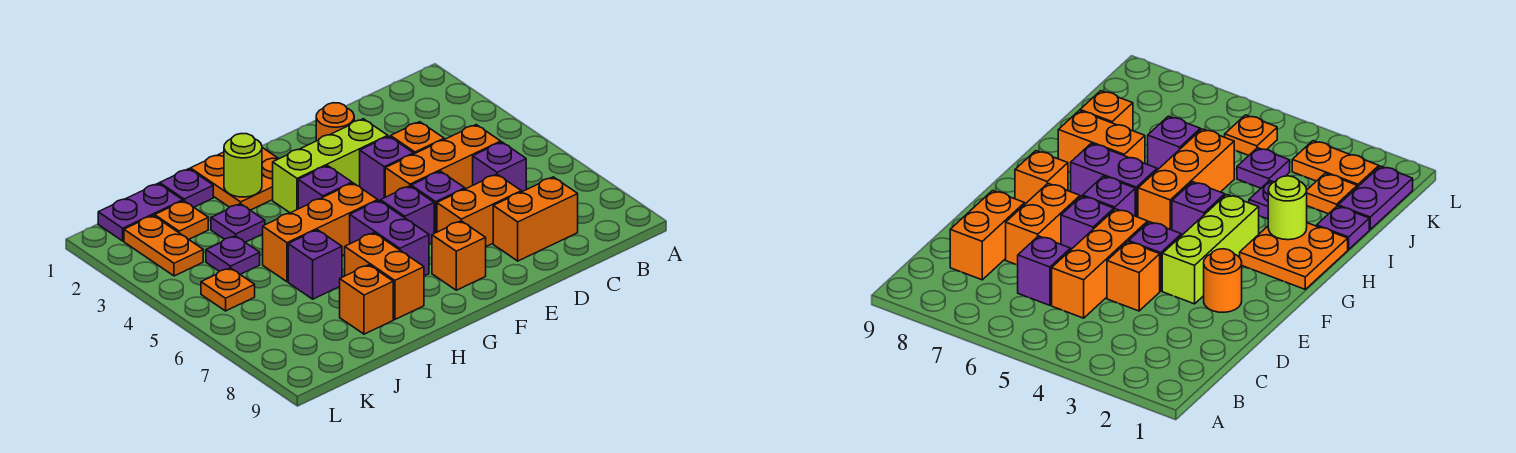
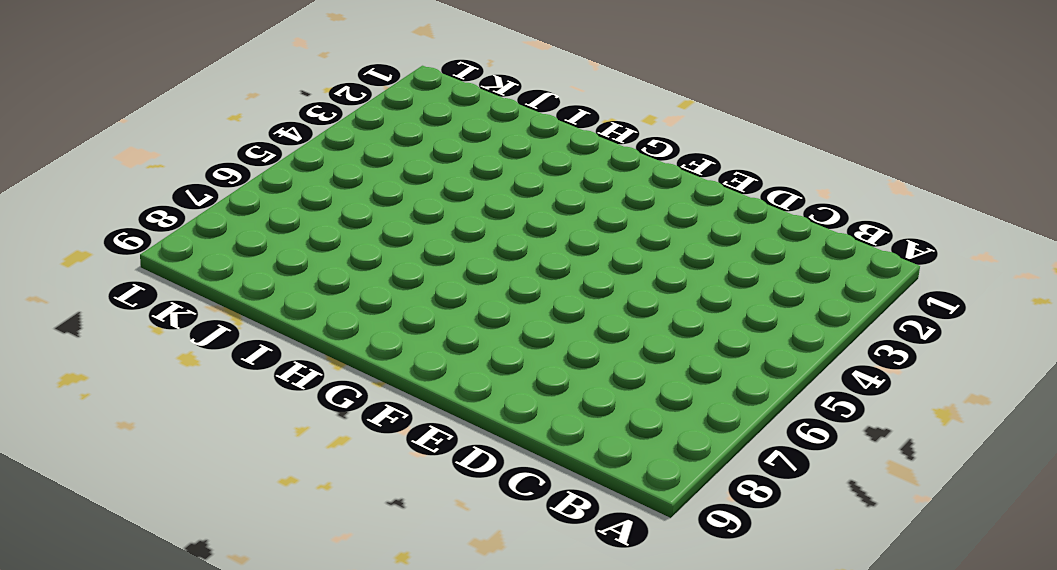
none -> orange brick C5:E5 level 1
none -> purple brick C6 level 1
none -> orange brick C8:D8 level 1

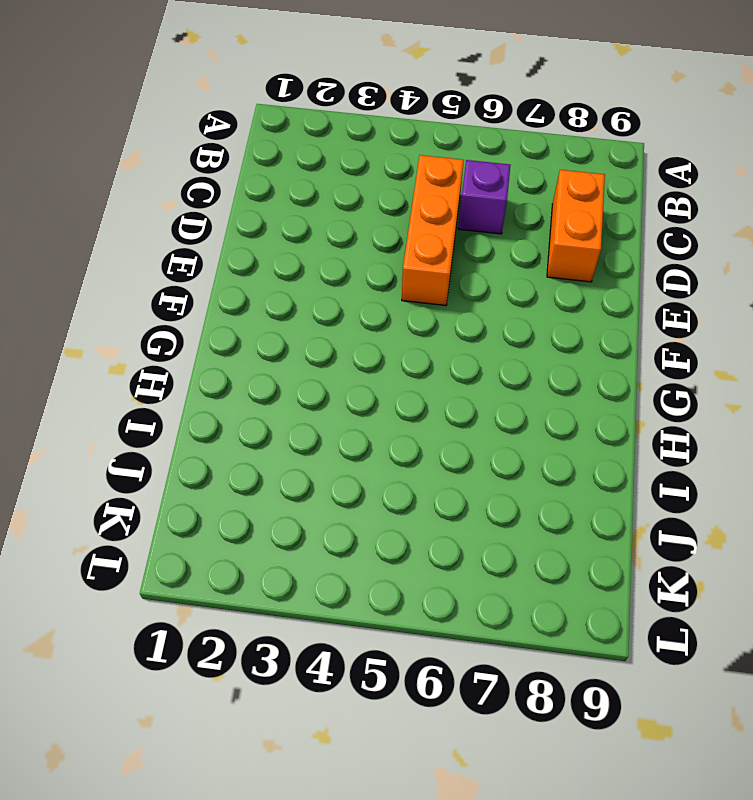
none -> orange brick D4 level 1
none -> orange brick D7:E7 level 1
none -> orange round brick E2 level 1

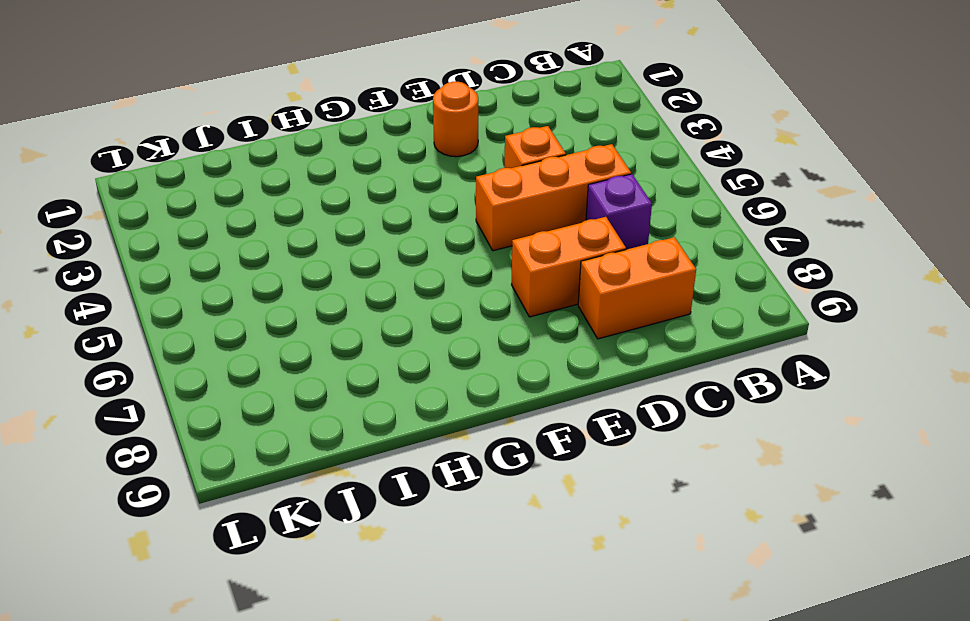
none -> lime brick E3:G3 level 1
none -> purple brick E4 level 1
none -> purple brick E6 level 1

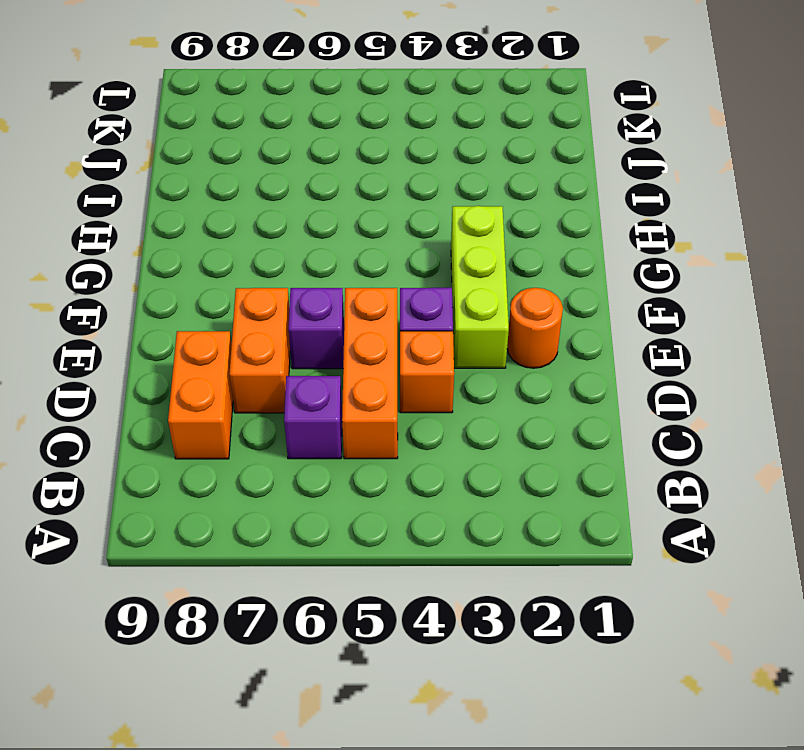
none -> purple brick F6 level 1
none -> orange brick F8 level 1
none -> orange plate G1:H2 level 1

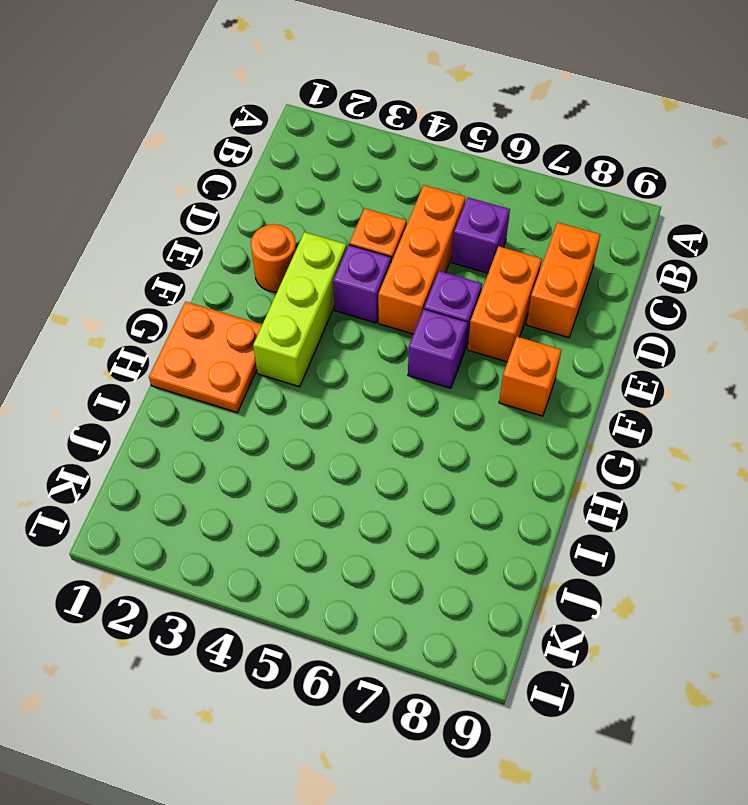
none -> purple brick G4 level 1
none -> orange brick G5:I5 level 1
none -> purple brick G6:G7 level 1

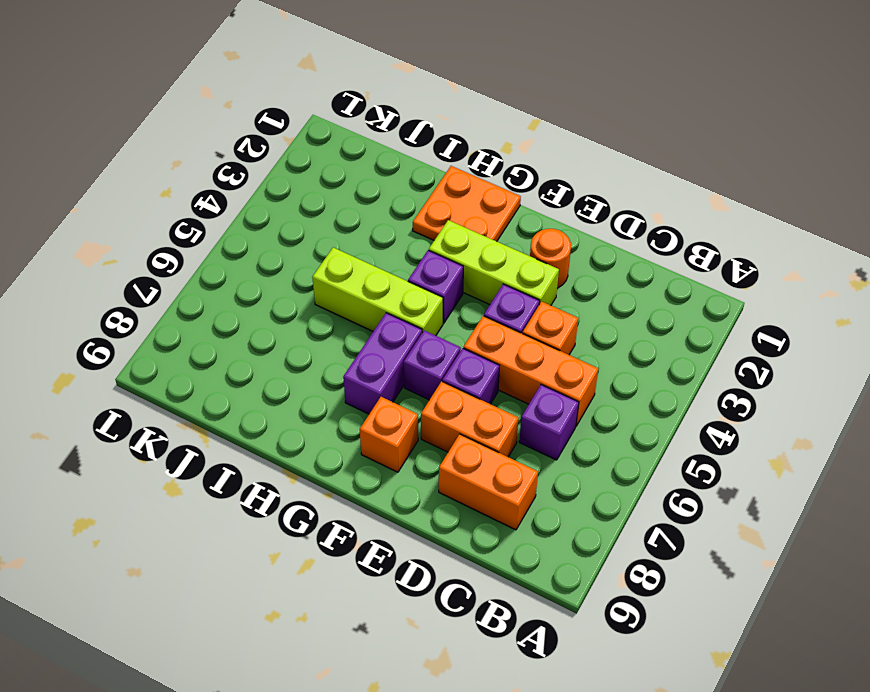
lime brick G5:I5 level 1 -> orange brick G5:I5 level 1
none -> orange brick H7:H8 level 1
none -> purple plate I1 level 1
none -> purple plate I3 level 1

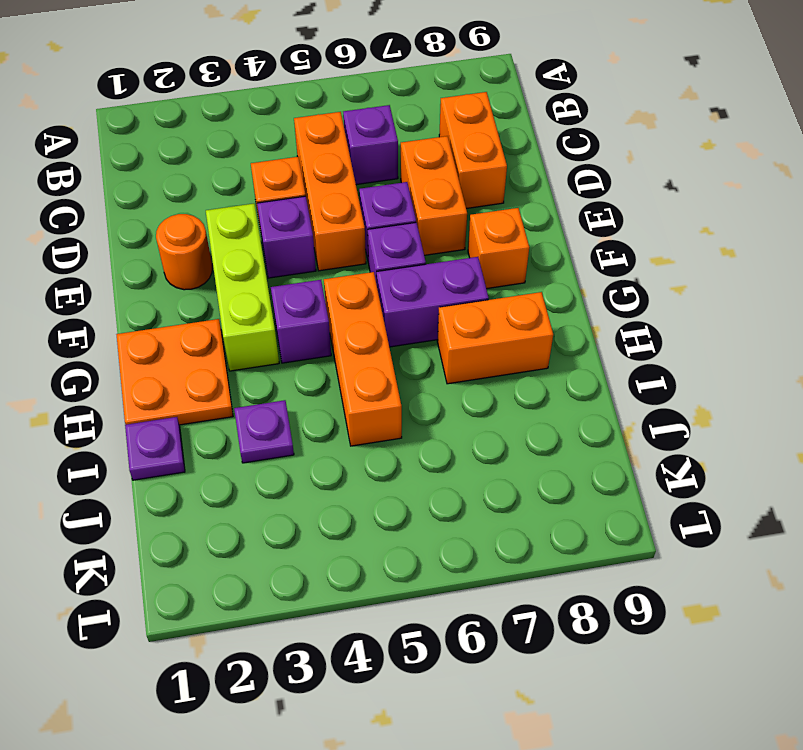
none -> purple brick I6 level 1
none -> orange brick I8 level 1
none -> purple plate J1:K1 level 1

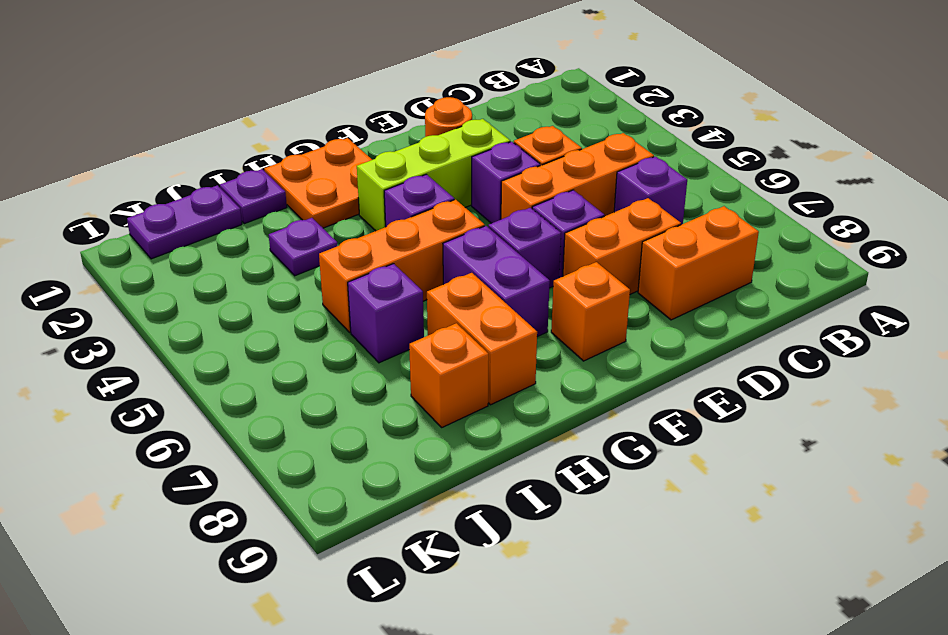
none -> orange plate J2 level 1
none -> purple plate J4 level 1
none -> orange plate K2:K3 level 1

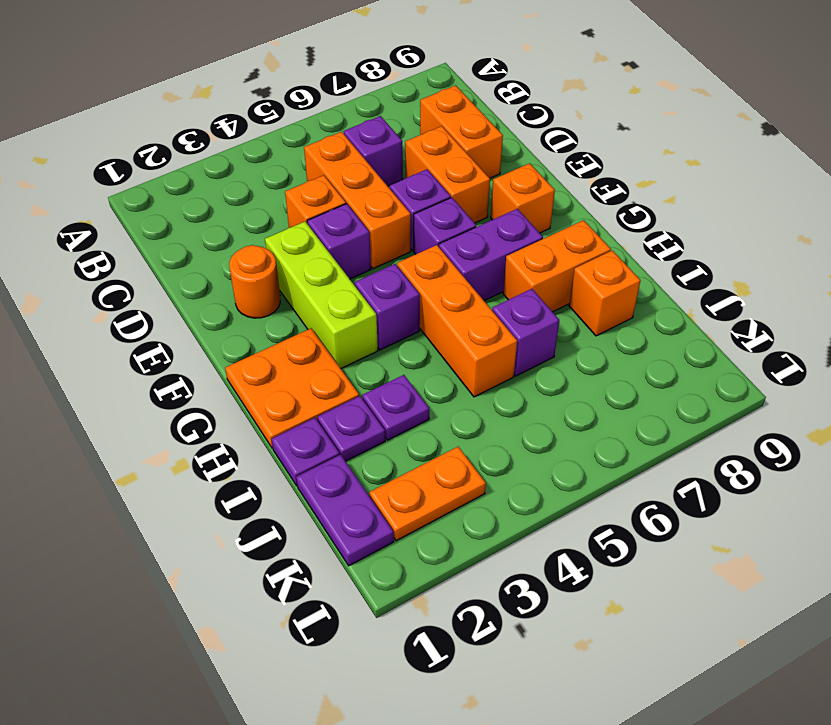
purple plate I2 level 1 -> purple plate J4 level 1
none -> orange plate J2 level 1
none -> orange plate K5 level 1
none -> lime round brick H2 level 2

